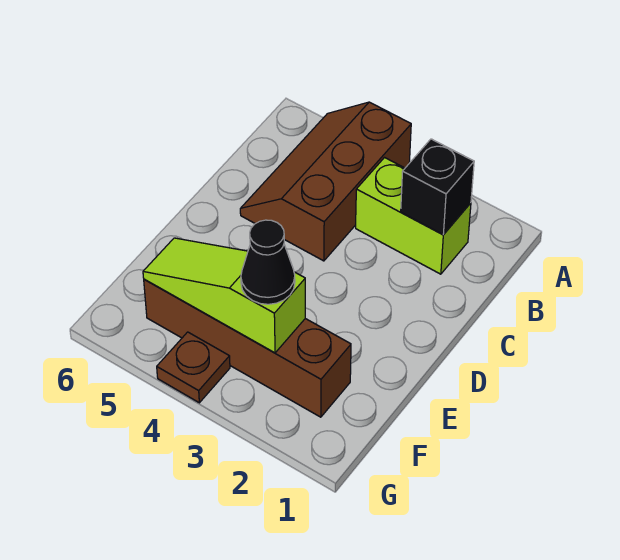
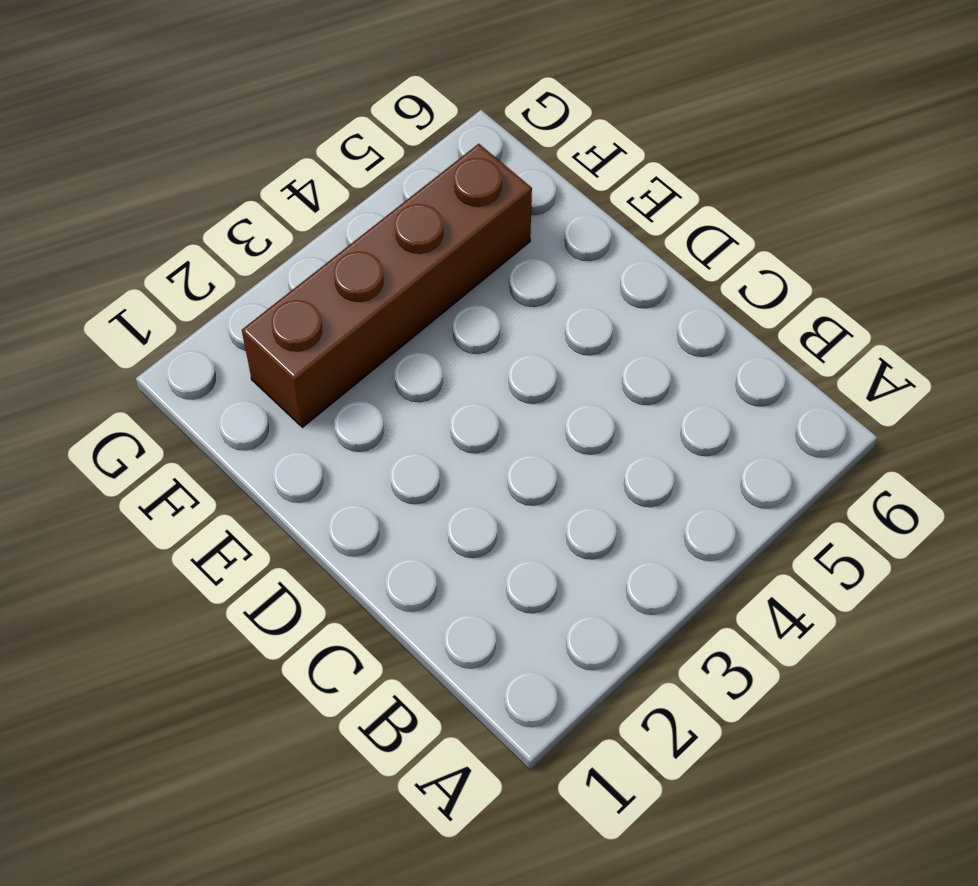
none -> brown slope A4:C5 level 1 top 4
none -> lime brick B2:B3 level 1

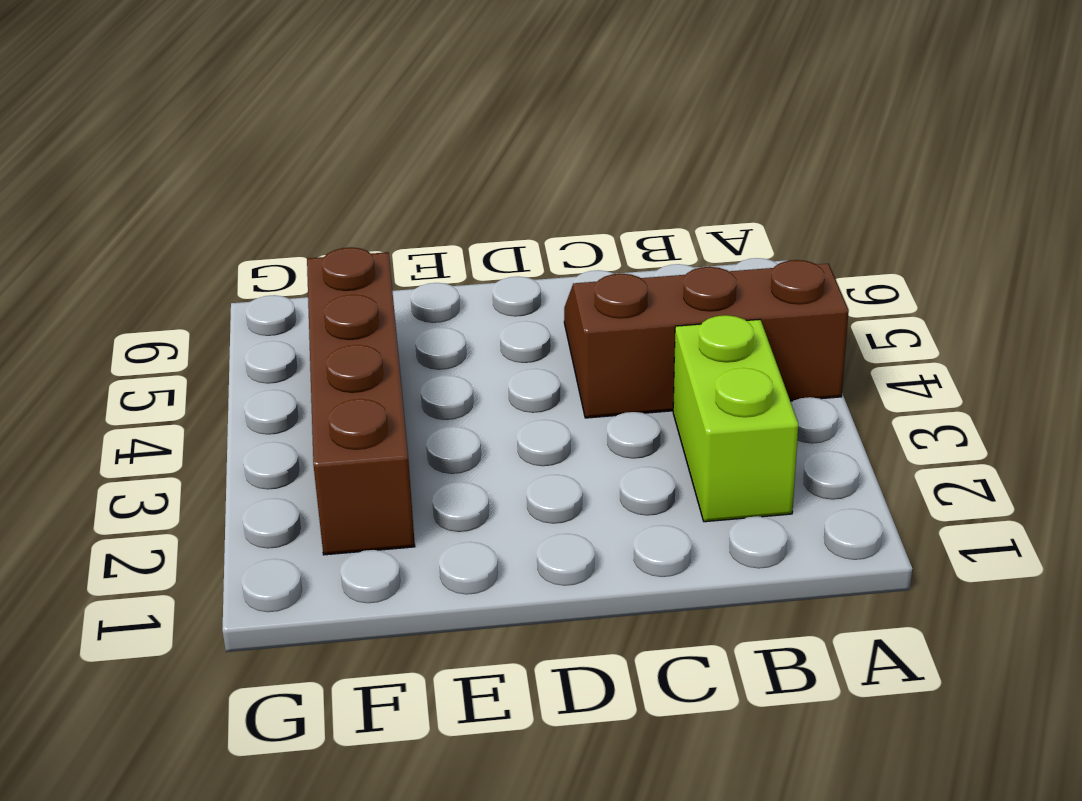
none -> brown plate G4 level 1
none -> black brick B2 level 2

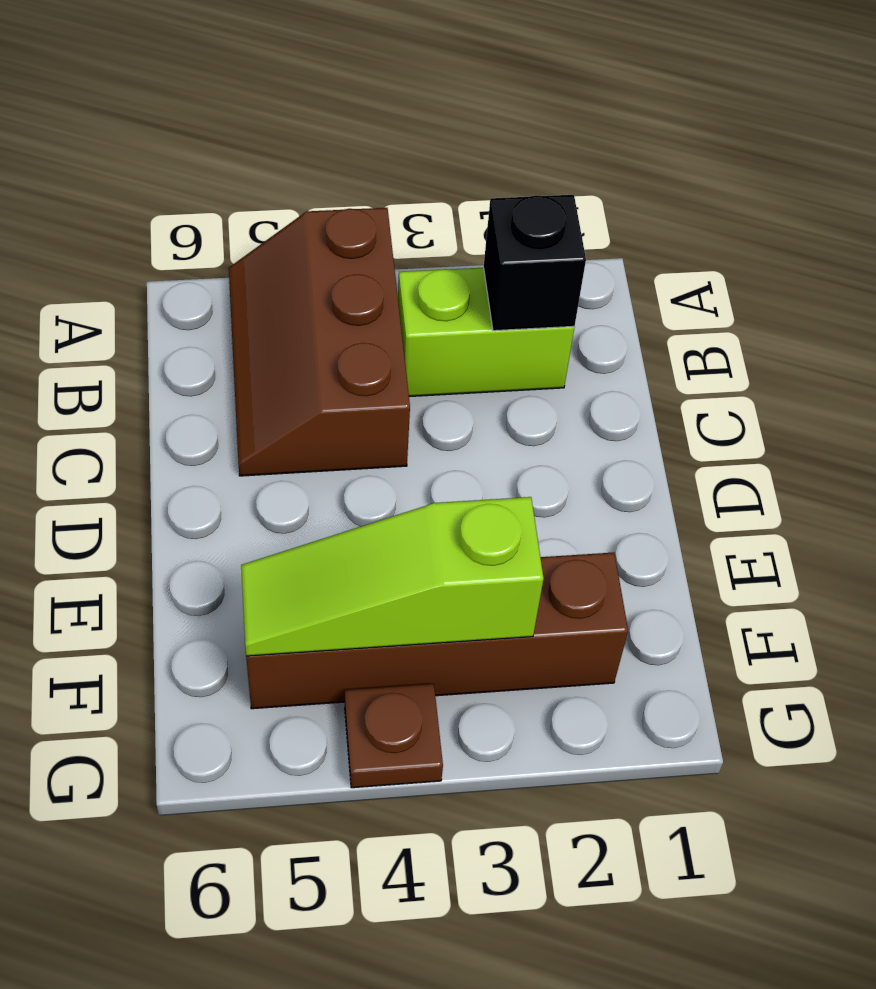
none -> black cone F3 level 3

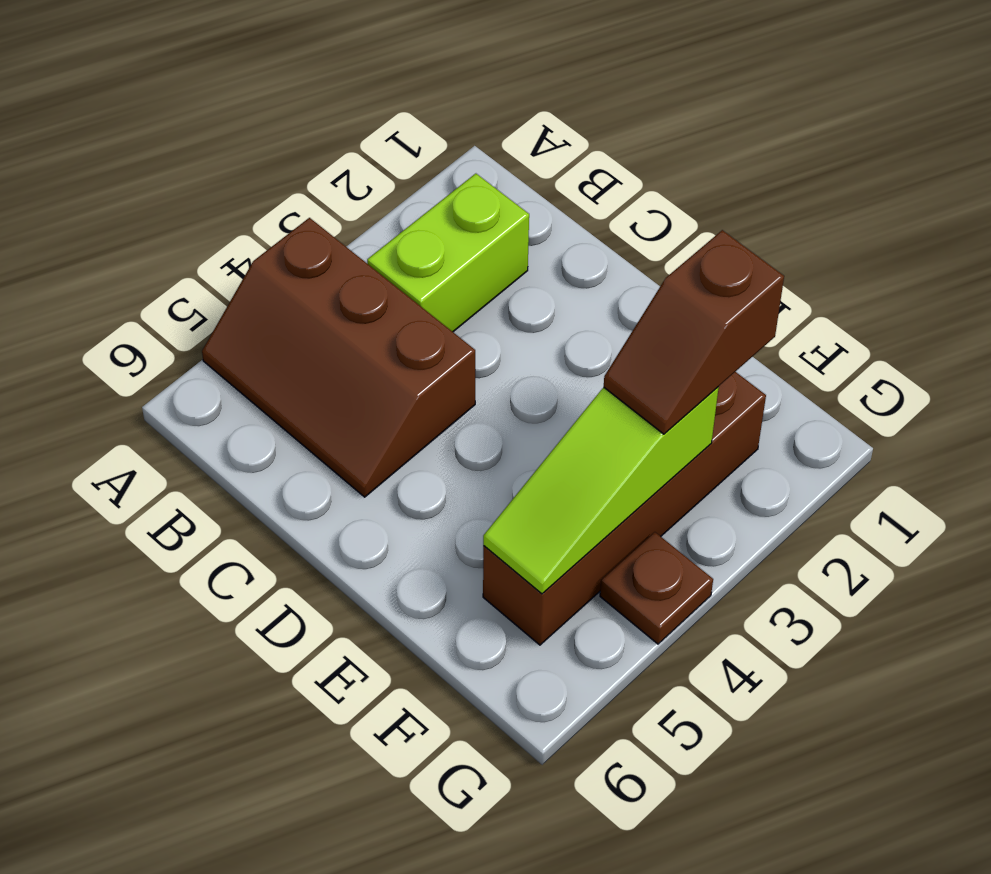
brown slope F2:F3 level 3 top 2 -> black cone F3 level 3
none -> black brick B2 level 2

